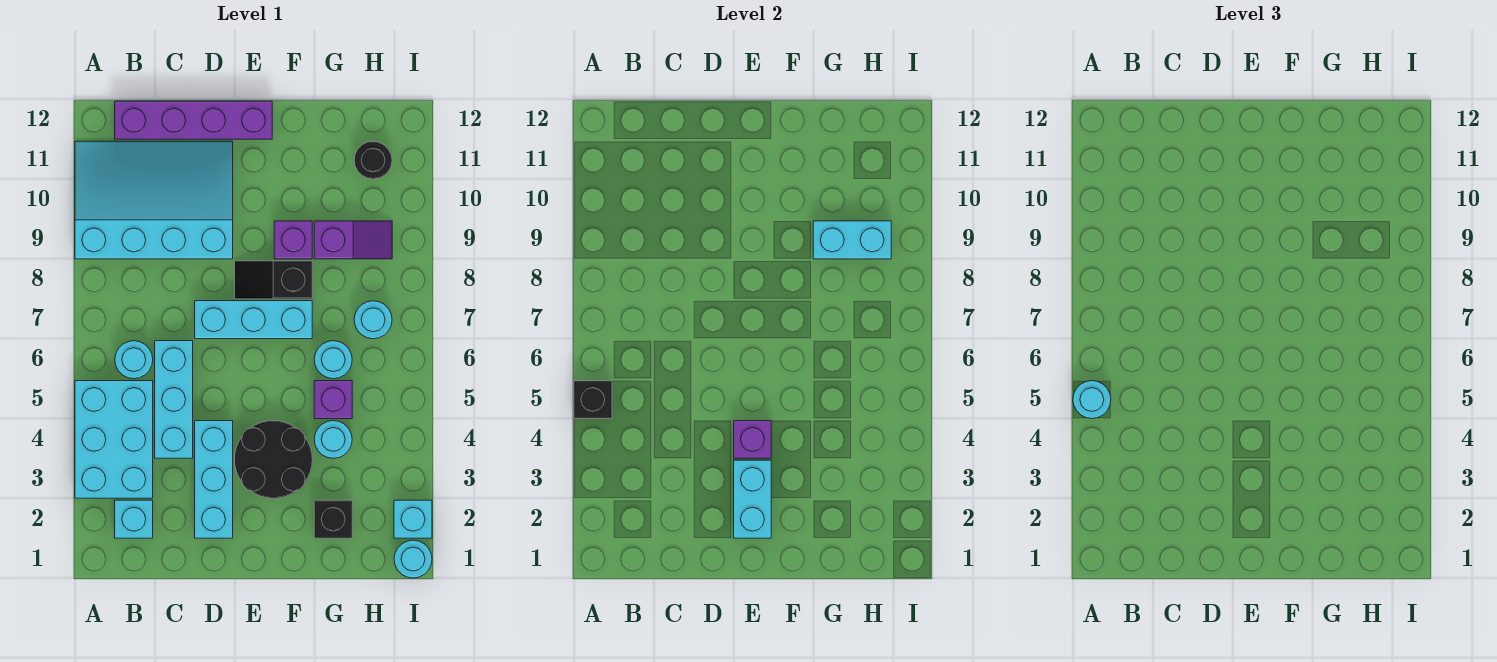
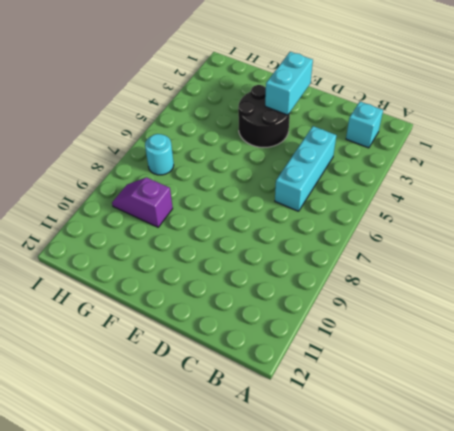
none -> cyan brick A3:B5 level 1
none -> cyan slope A9:D11 level 1 top 9
none -> cyan round brick B6 level 1

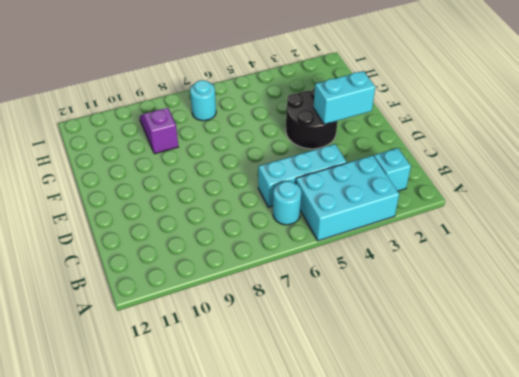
none -> cyan slope A9:D11 level 1 top 9
none -> purple brick B12:E12 level 1
none -> cyan brick D2:D4 level 1

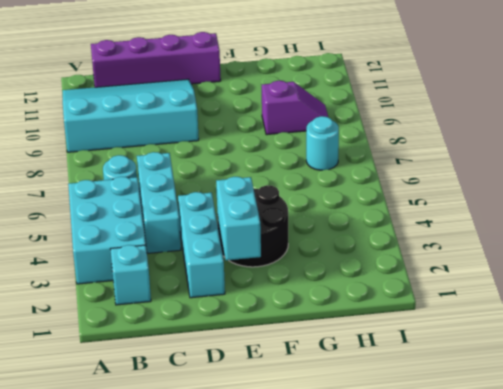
none -> cyan brick D7:F7 level 1
none -> black slope E8:F8 level 1 top F
none -> purple brick F9 level 1

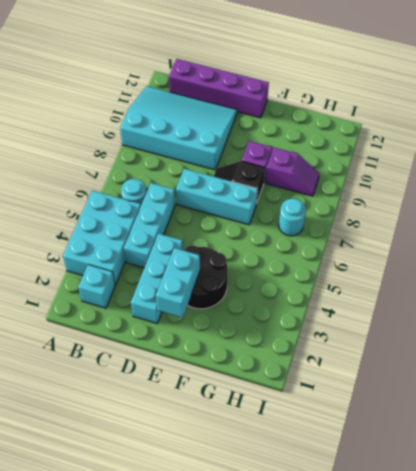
none -> black brick G2 level 1
none -> cyan round brick G4 level 1
none -> purple brick G5 level 1

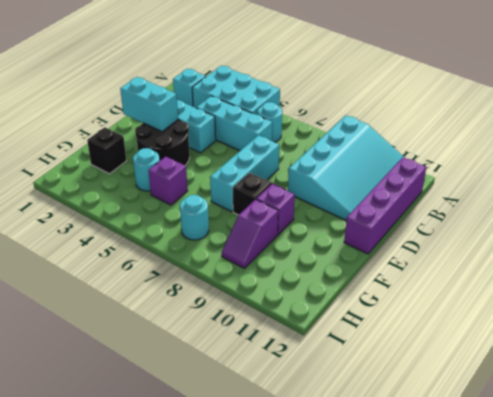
none -> cyan round brick G6 level 1
none -> black round brick H11 level 1
none -> cyan round brick I1 level 1

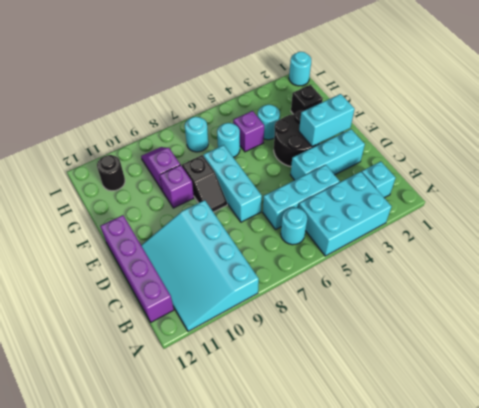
none -> cyan brick I2 level 1
none -> black brick A5 level 2
none -> purple brick E4 level 2

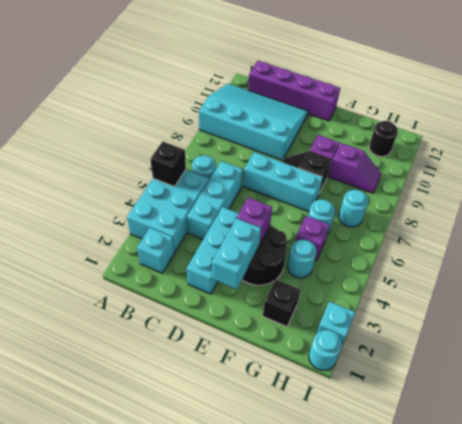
none -> cyan brick G9:H9 level 2
none -> cyan round brick A5 level 3

